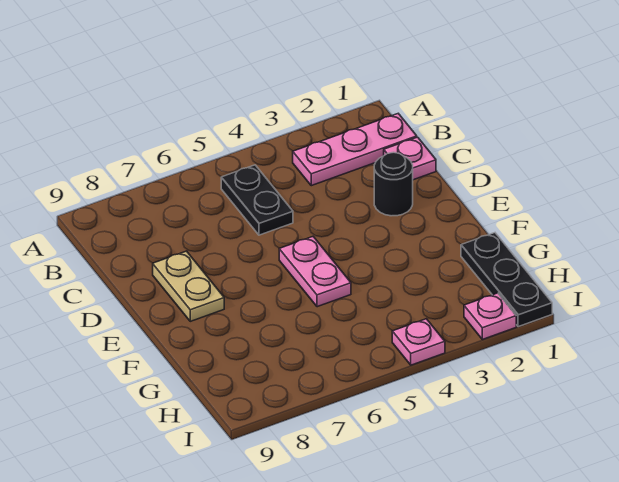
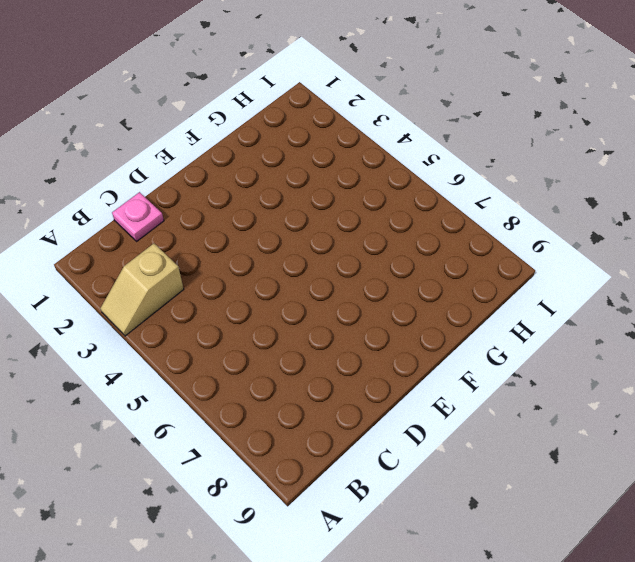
tan slope A3:B3 level 1 top B -> pink plate B1:B3 level 1
none -> black plate B5:C5 level 1
none -> black round brick D2 level 1

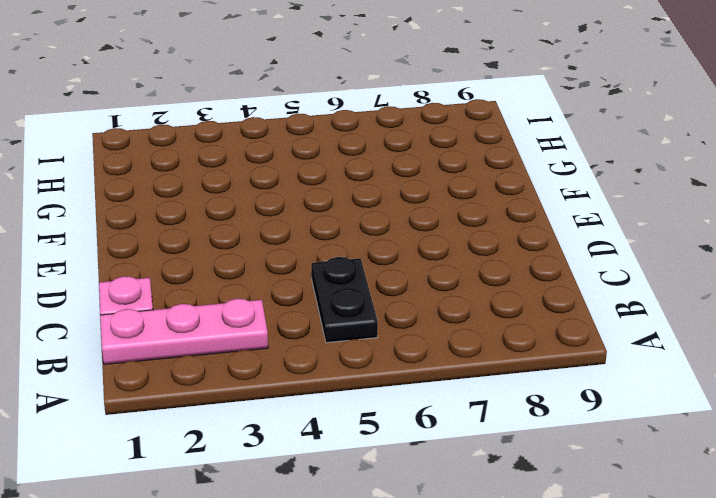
none -> black round brick D2 level 1
none -> tan plate D8:E8 level 1

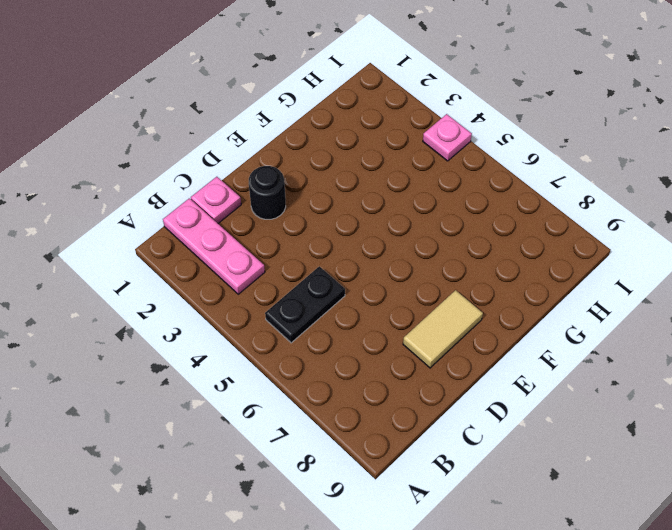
tan tile D8:E8 level 1 -> tan plate D8:E8 level 1
none -> pink plate E5:F5 level 1
none -> black plate G1:I1 level 1

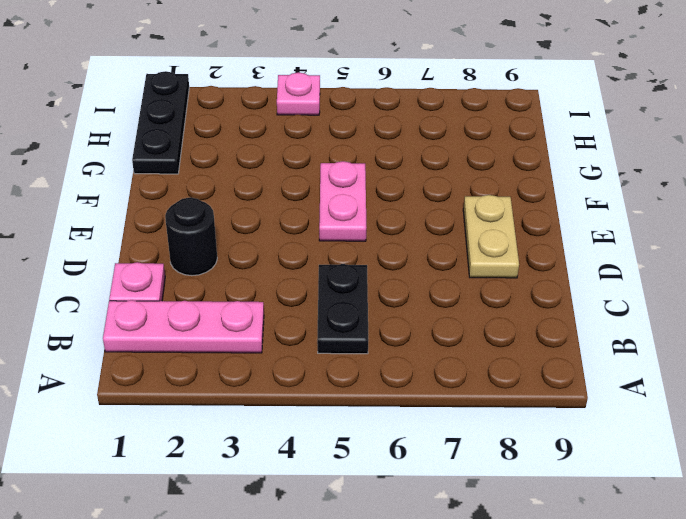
none -> pink plate I2 level 1

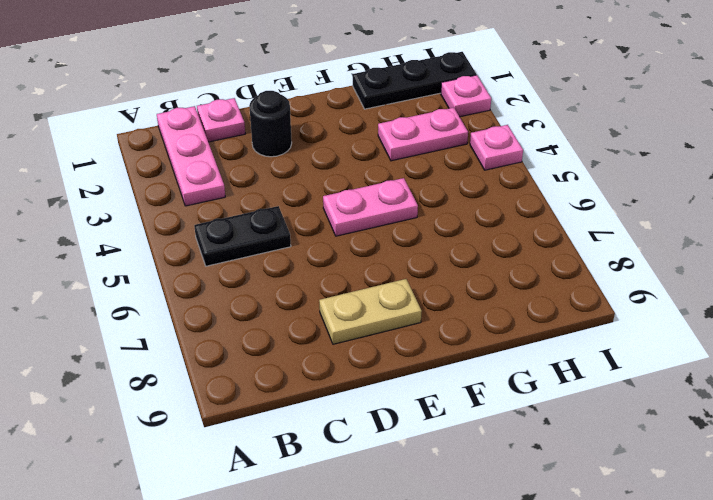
pink plate G3:H3 level 1 -> none

